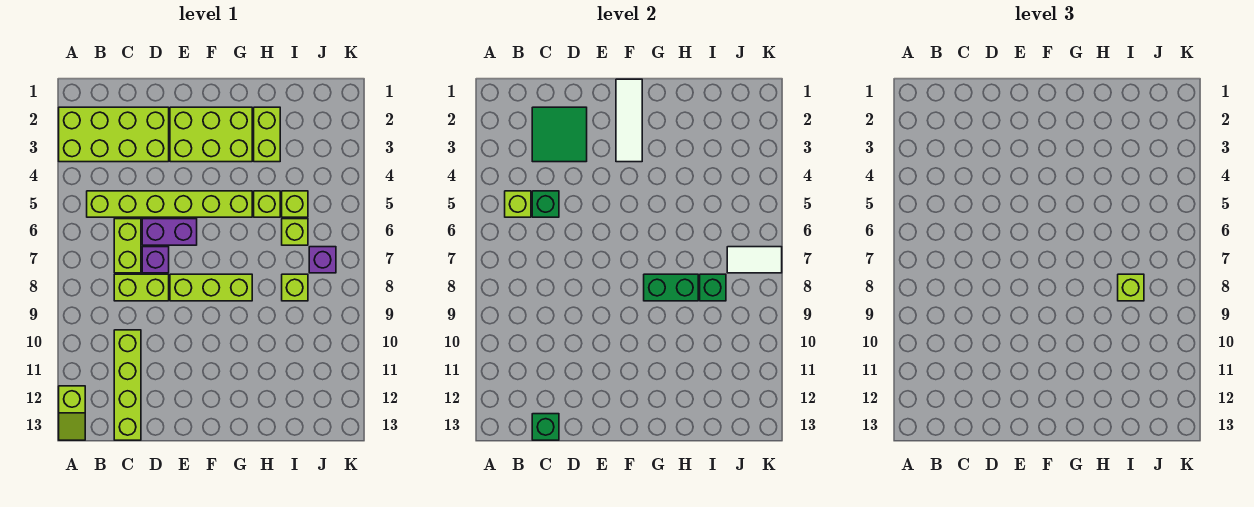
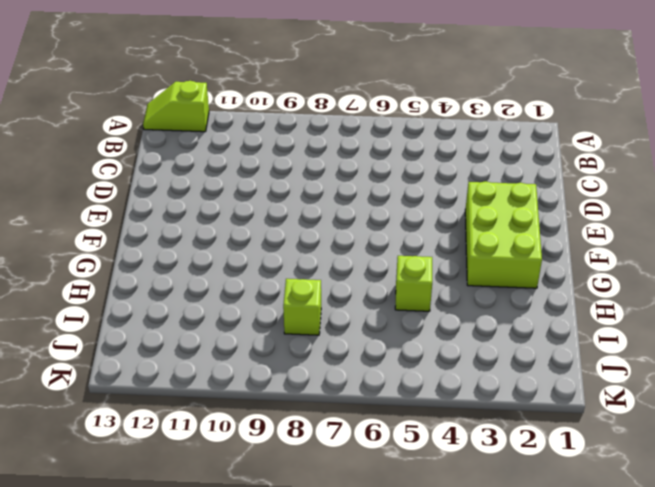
none -> lime brick A2:D3 level 1
none -> lime brick B5:G5 level 1
none -> lime brick C6:C7 level 1

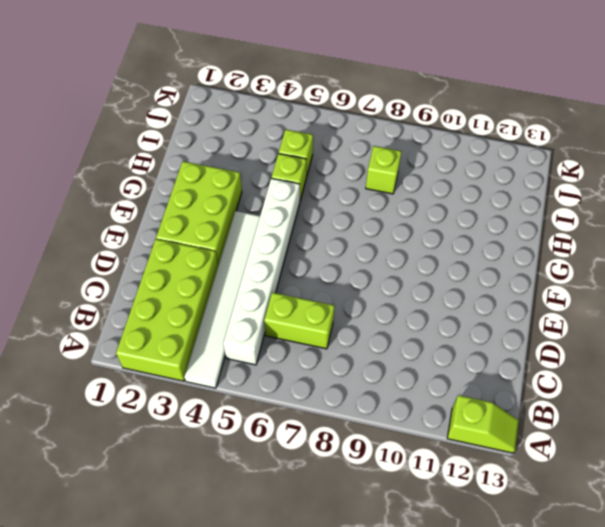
white tile A4:F4 level 1 -> none
white brick B5:G5 level 1 -> lime brick B5:G5 level 1
none -> lime brick C8:D8 level 1
none -> lime brick C10:C13 level 1
none -> purple brick D6:E6 level 1

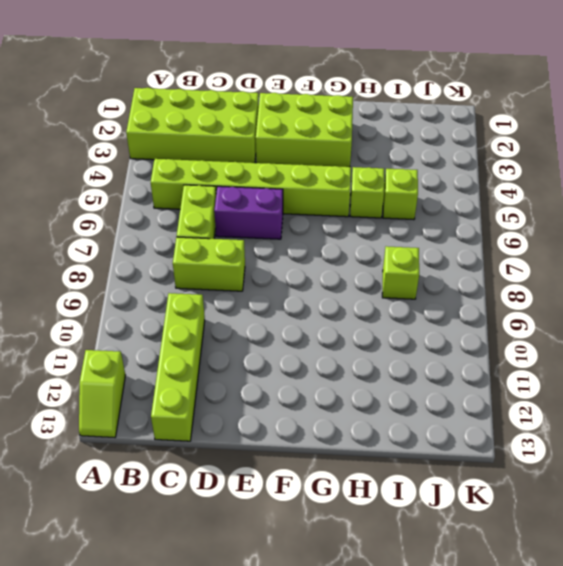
none -> purple brick D7 level 1
none -> lime brick E8:G8 level 1
none -> lime brick H2:H3 level 1

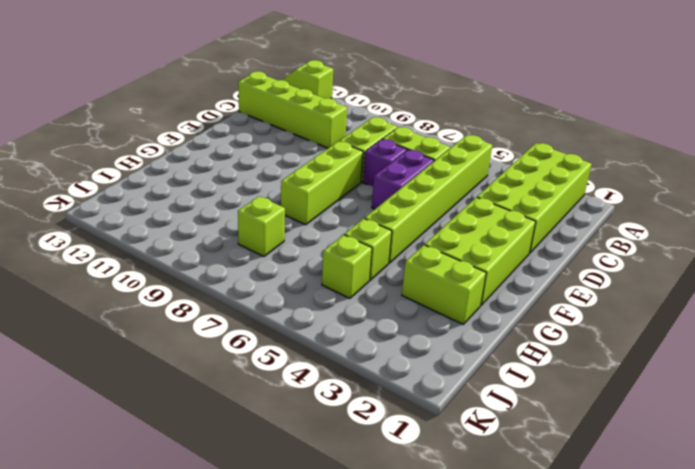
none -> lime brick I6 level 1
none -> purple brick J7 level 1
none -> lime brick B5 level 2

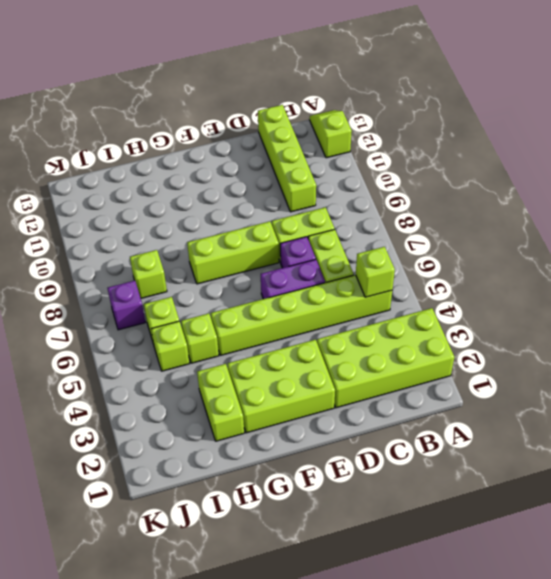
none -> green tile C2:D3 level 2
none -> green brick C5 level 2
none -> green brick C13 level 2

